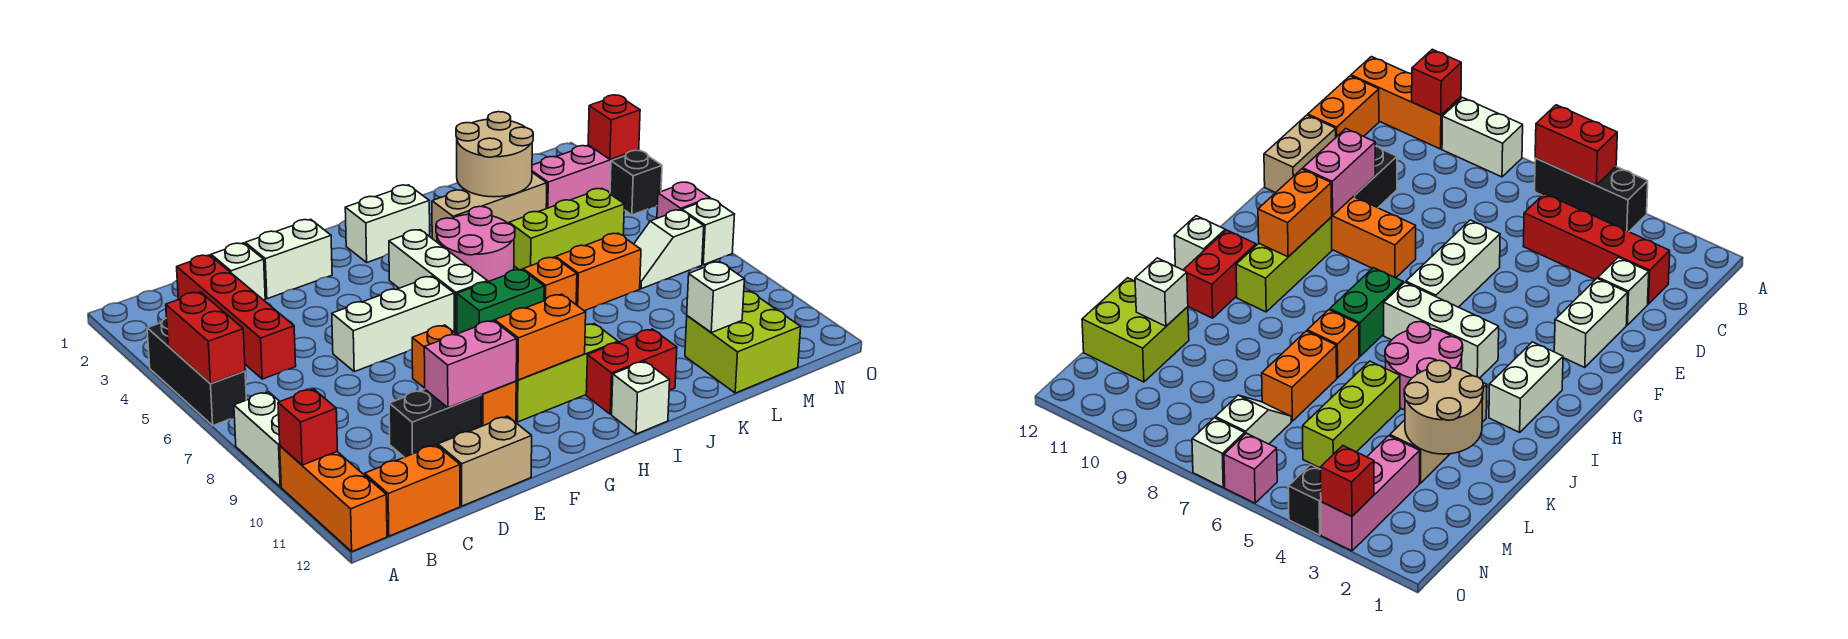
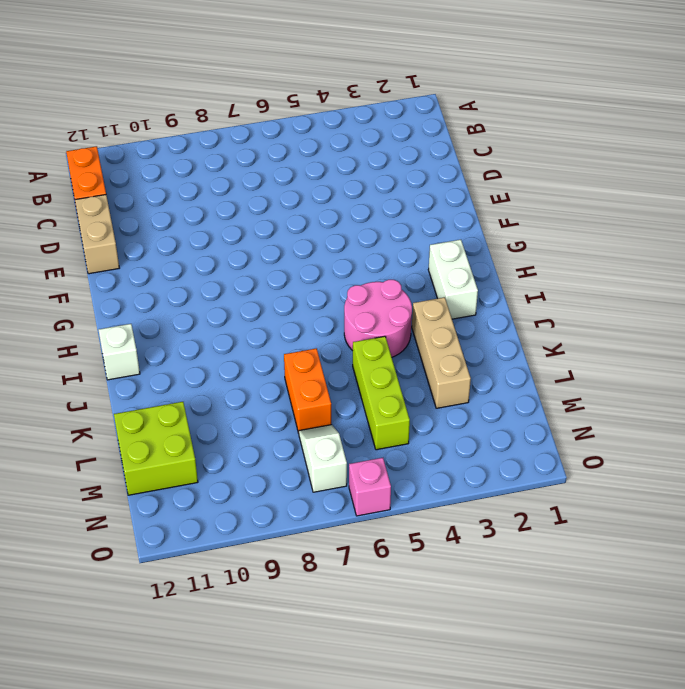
none -> black brick A4:A6 level 1
none -> white brick A8:A9 level 1
none -> orange brick A10:A12 level 1
none -> red brick C2:C5 level 1

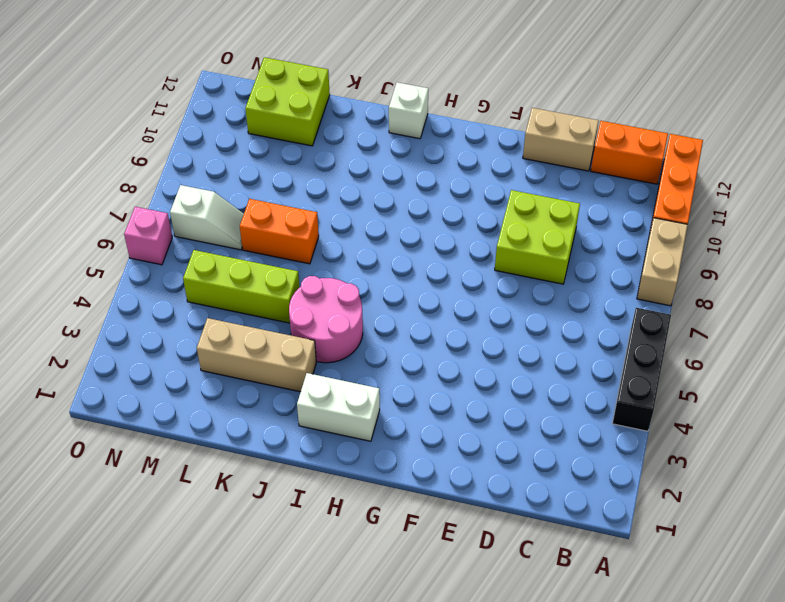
tan brick A8:A9 level 1 -> white brick A8:A9 level 1
lime brick D8:E9 level 1 -> none
none -> red brick C2:C5 level 1
none -> white brick D2 level 1
none -> black brick D10:E10 level 1
none -> white brick E2:F2 level 1

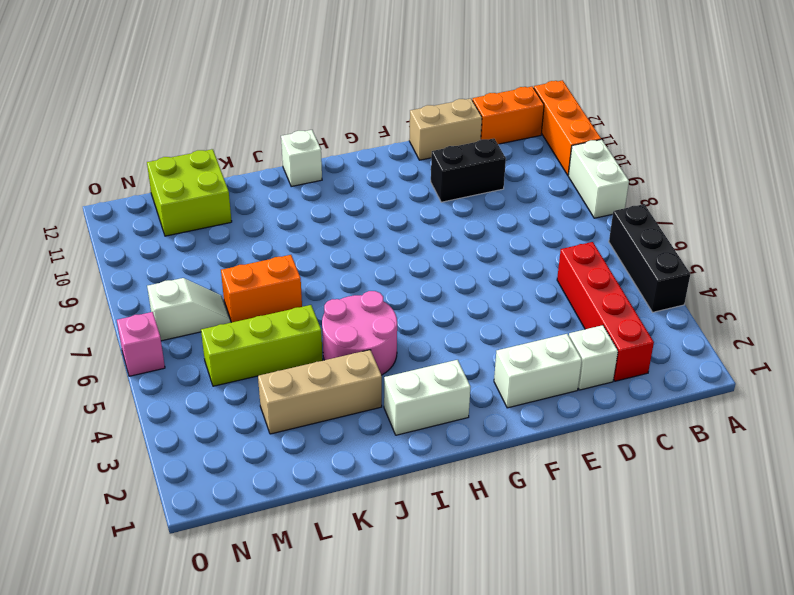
none -> white brick E6:G6 level 1
none -> orange brick F8:F10 level 1
none -> lime brick G10:I10 level 1
none -> white brick H4:H6 level 1

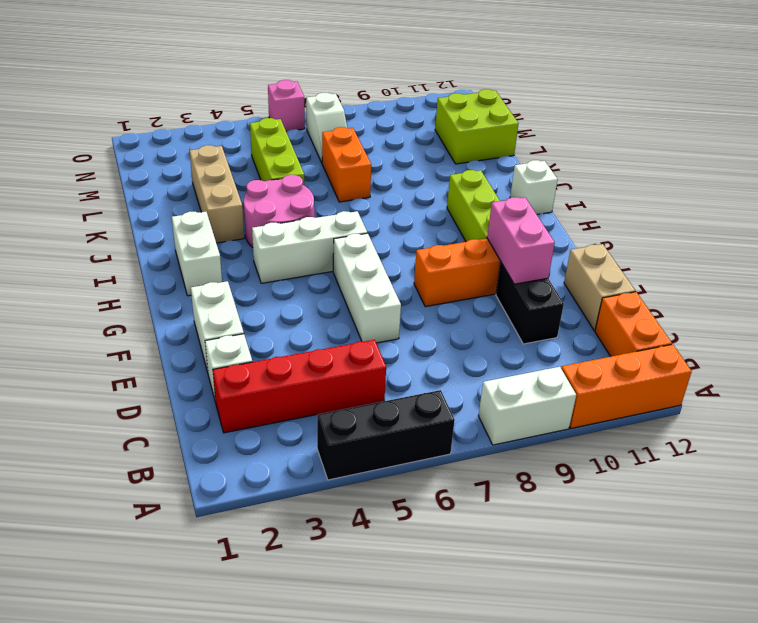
none -> green brick H7:I7 level 1
none -> red brick I11:J11 level 1
none -> orange brick J7 level 1
none -> pink brick M3:O3 level 1

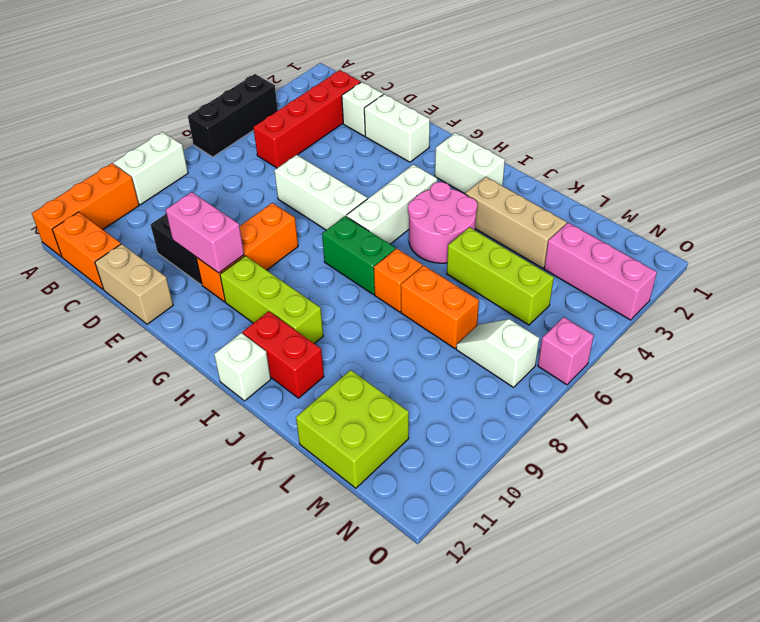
none -> black brick O4 level 1
none -> white brick O7 level 1
none -> red brick A5:A6 level 2
none -> red brick A10 level 2

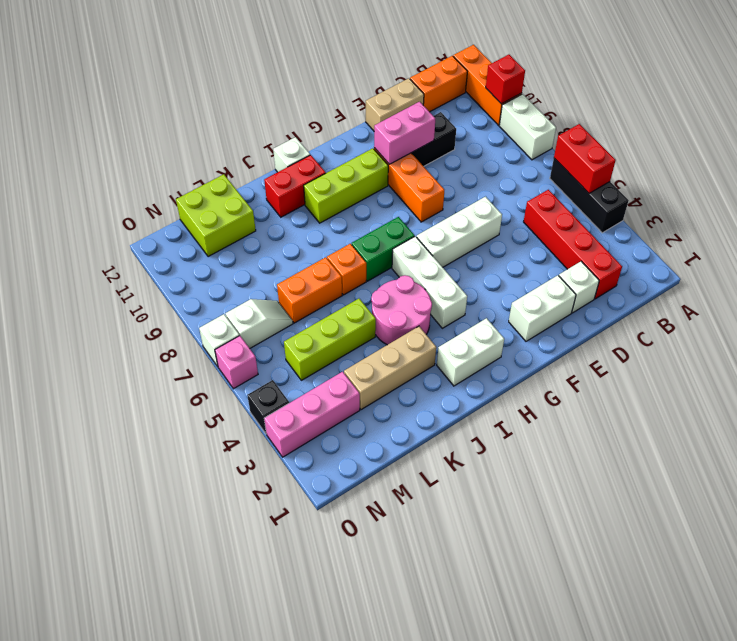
none -> orange brick G10:H10 level 2
none -> tan round brick K2:L3 level 2
none -> white brick L11 level 2
none -> red brick O3 level 2

